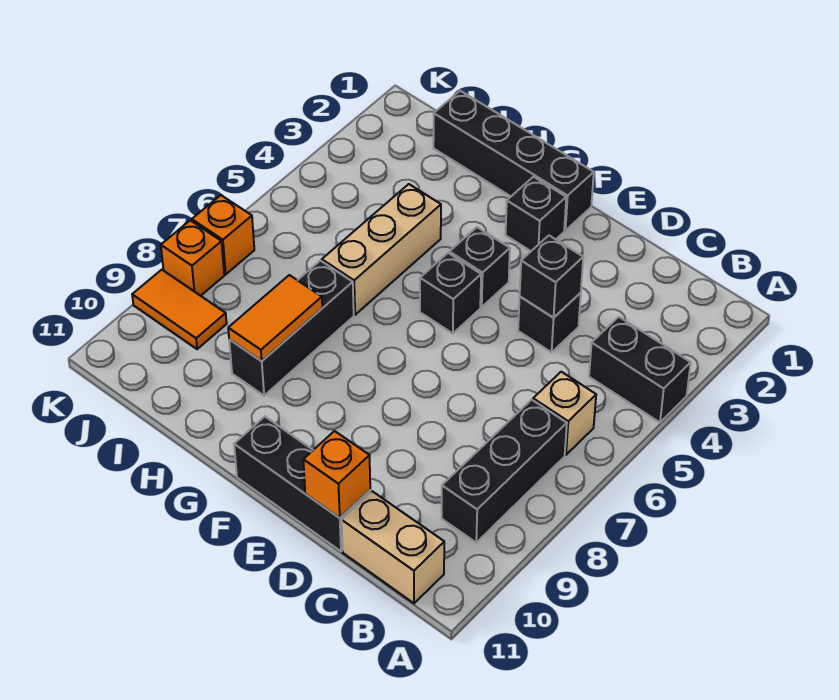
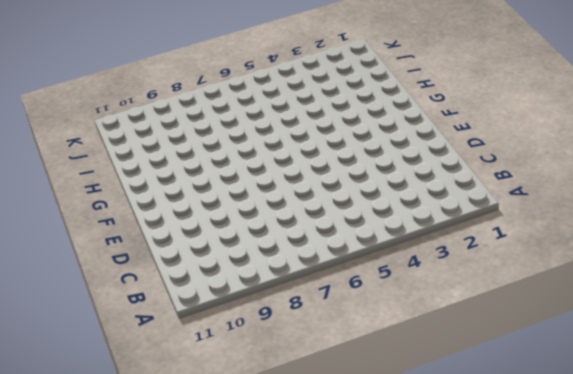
none -> black brick A4:B4 level 1
none -> tan brick B6 level 1
none -> black brick B7:B9 level 1

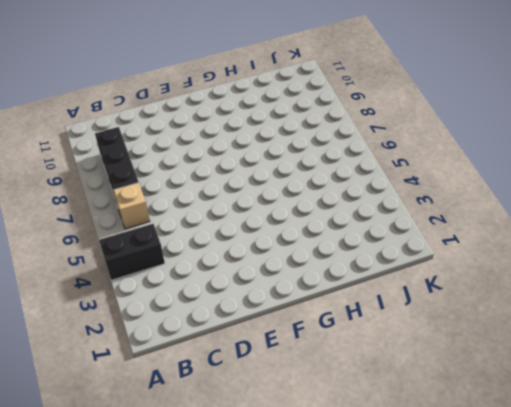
none -> tan brick B11:C11 level 1
none -> black brick D4 level 1
none -> black brick D11:F11 level 1

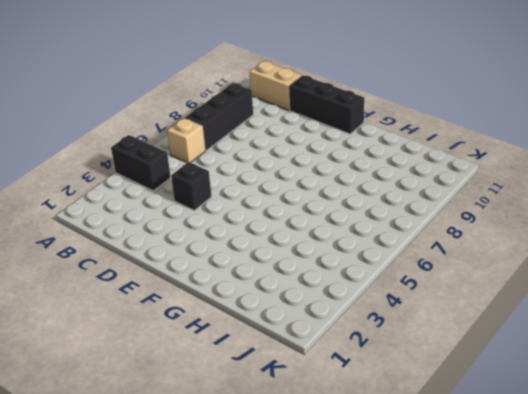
none -> black brick F1:I1 level 1
none -> black brick F2 level 1
none -> black brick F4 level 1

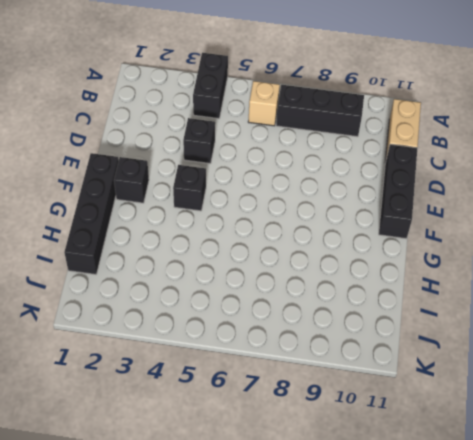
none -> black brick F5 level 1
none -> tan brick H4:H6 level 1
none -> black brick H7:H9 level 1

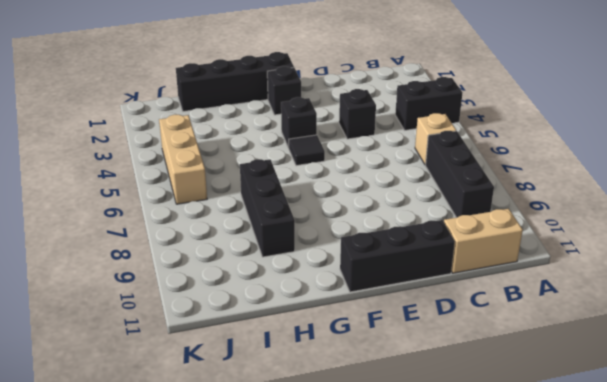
black tile F5 level 1 -> black brick F5 level 1
tan brick J4:J6 level 1 -> tan brick H4:H6 level 1
none -> orange tile J9:K9 level 1
none -> orange brick K7 level 1
none -> orange brick K8 level 1

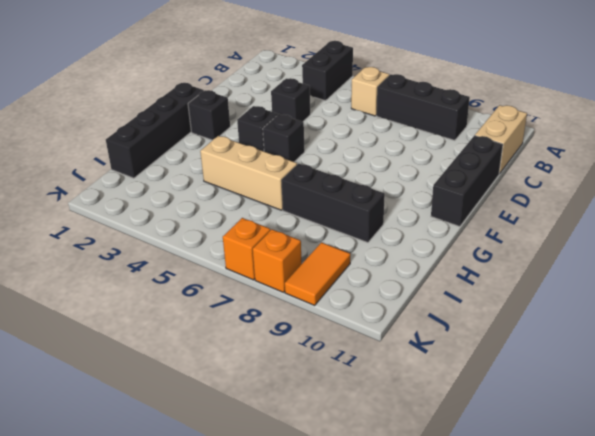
none -> black brick D4 level 2
none -> orange brick D11 level 2
none -> orange tile H8:H9 level 2

